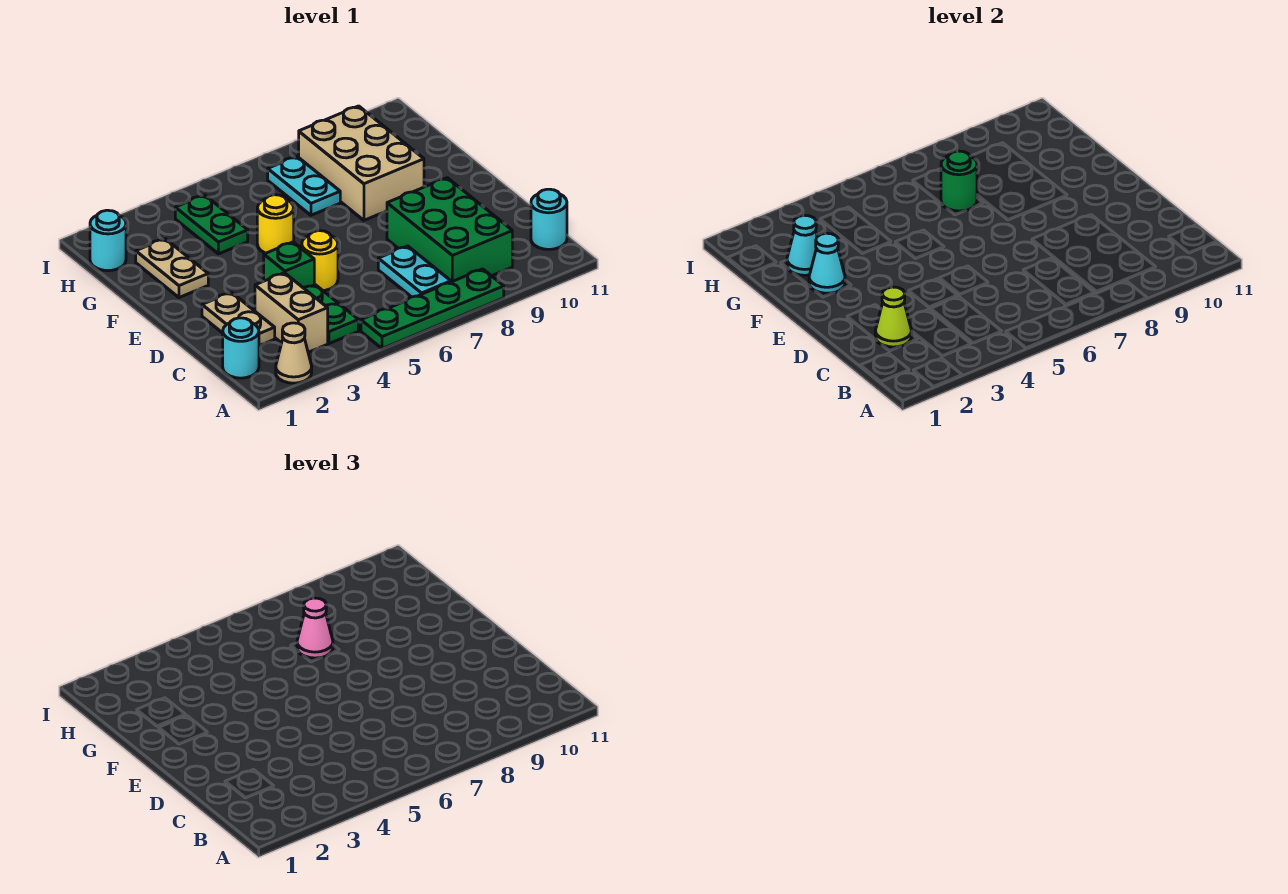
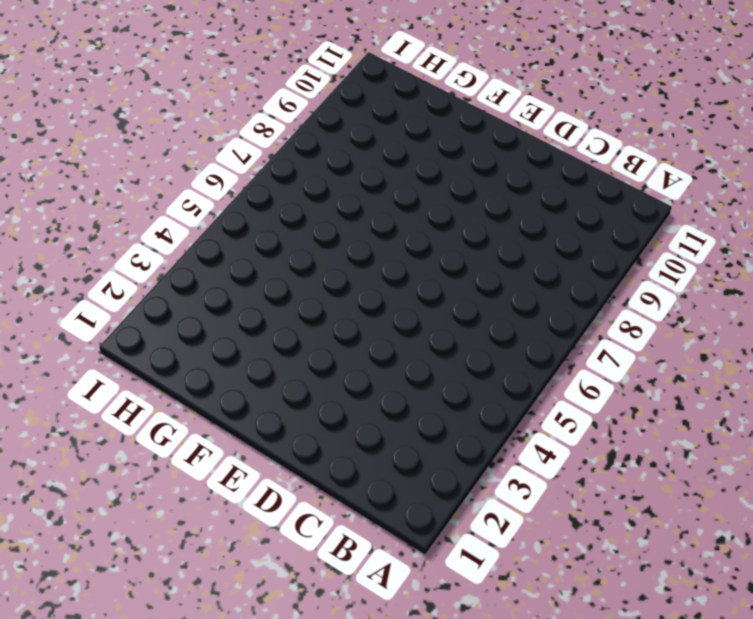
none -> tan cone A2 level 1
none -> green plate A5:A8 level 1
none -> cyan round brick B1 level 1

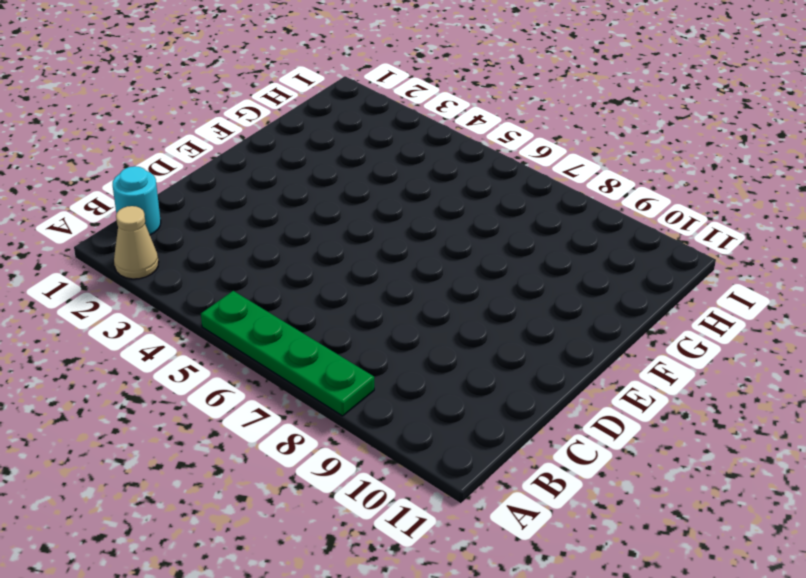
none -> tan brick B3:C3 level 1
none -> green plate B4:C4 level 1
none -> cyan plate B7:C7 level 1

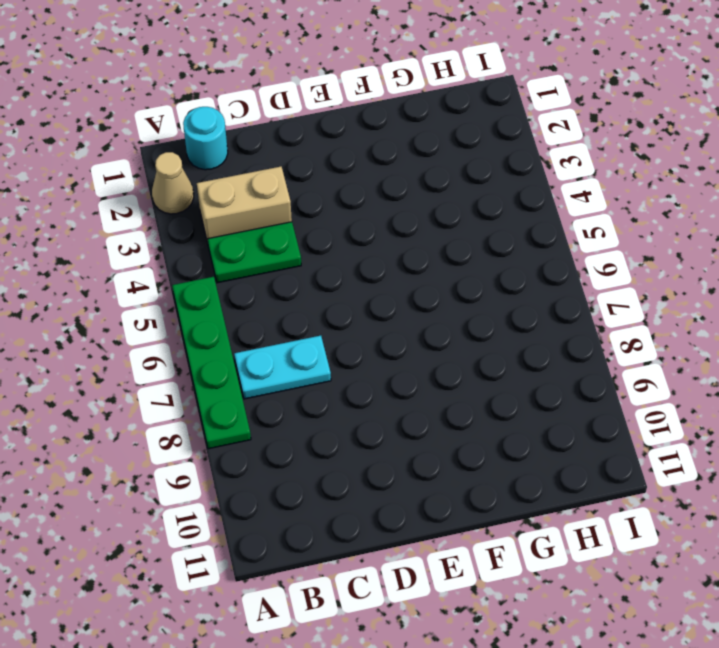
none -> green brick B8:D9 level 1
none -> cyan round brick B11 level 1
none -> tan plate C2:D2 level 1

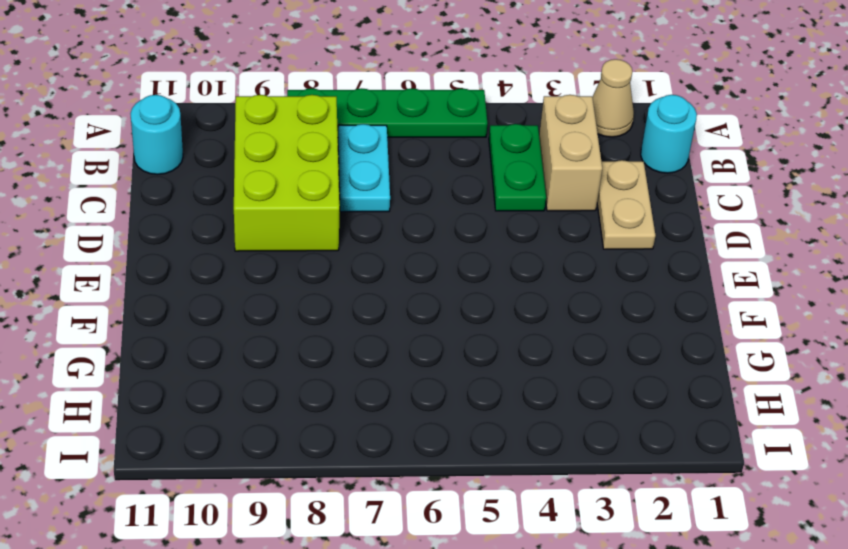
lime brick B8:D9 level 1 -> green brick B8:D9 level 1
none -> green brick D4 level 1
none -> yellow round brick D5 level 1
none -> tan plate F2:G2 level 1

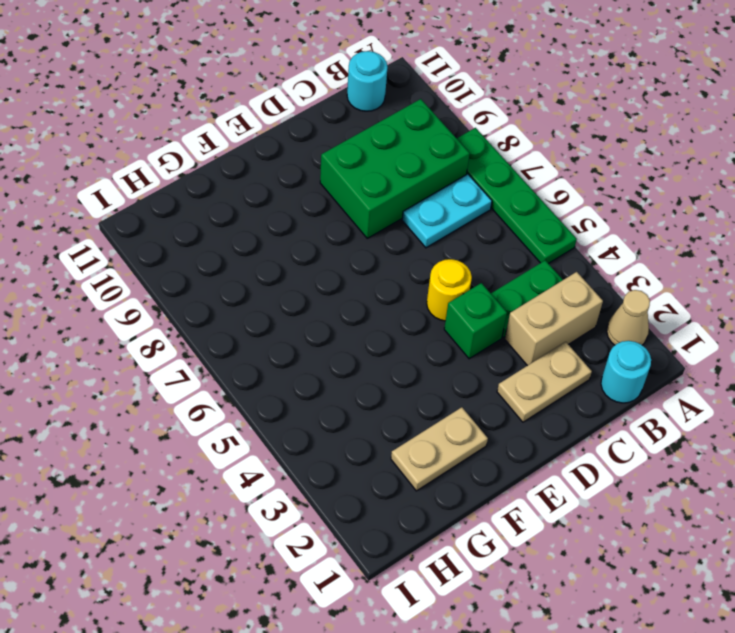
none -> yellow round brick F5 level 1
none -> tan brick F8:H9 level 1
none -> green plate G4:H4 level 1

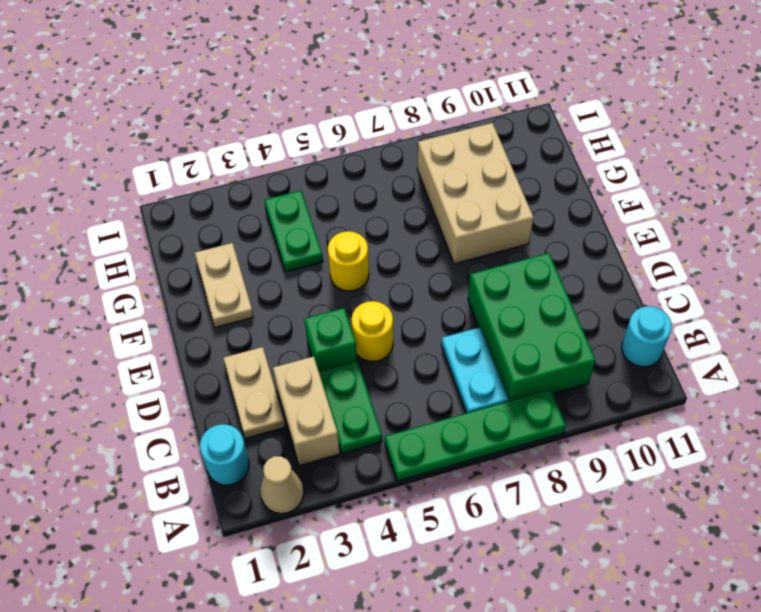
none -> cyan plate G7:H7 level 1
none -> cyan round brick H1 level 1
none -> lime cone C2 level 2

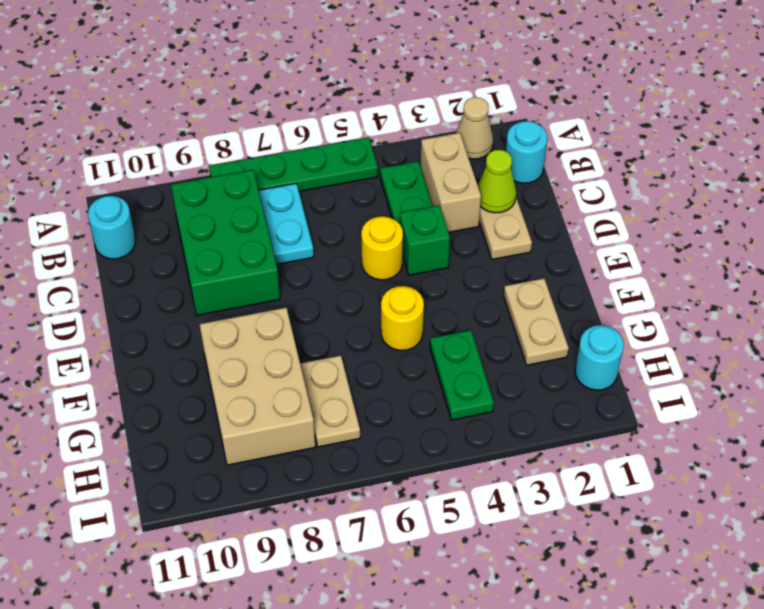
tan plate G7:H7 level 1 -> cyan plate G7:H7 level 1
none -> cyan cone F2 level 2
none -> cyan cone G2 level 2
none -> green round brick G7 level 2

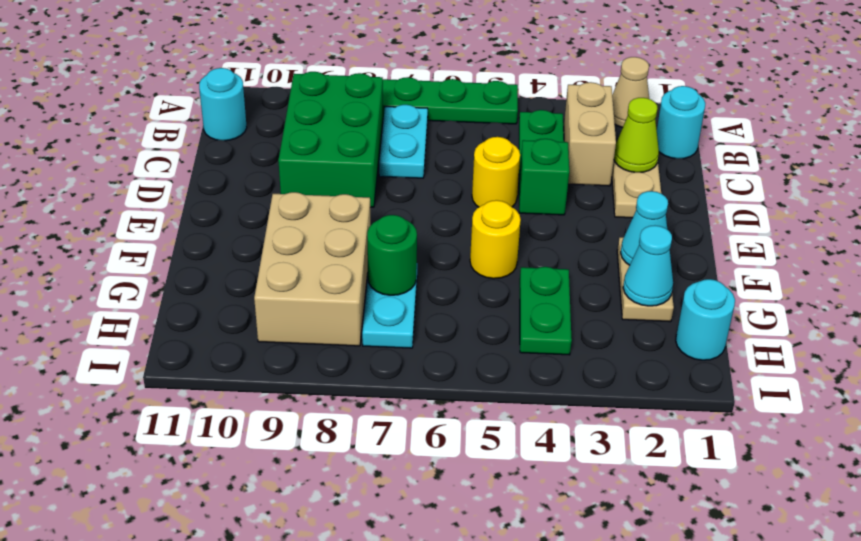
none -> pink cone G7 level 3

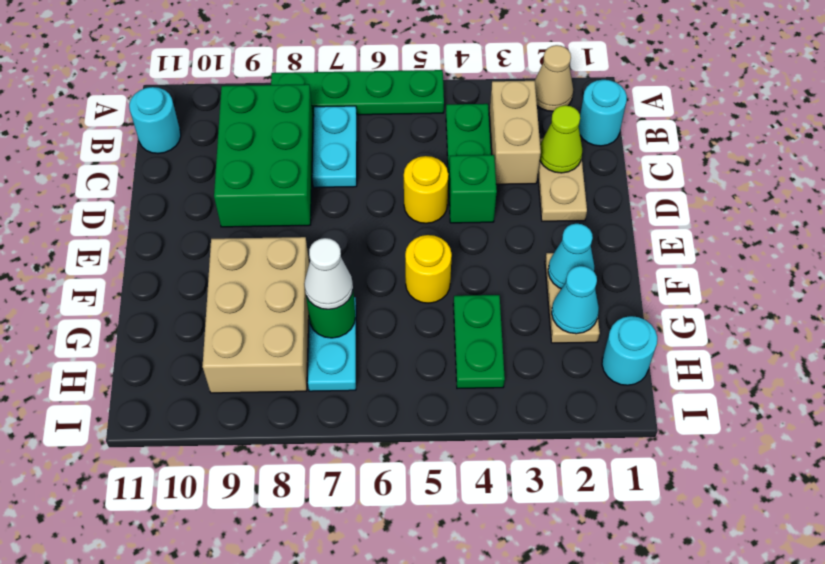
white cone G7 level 3 -> pink cone G7 level 3

